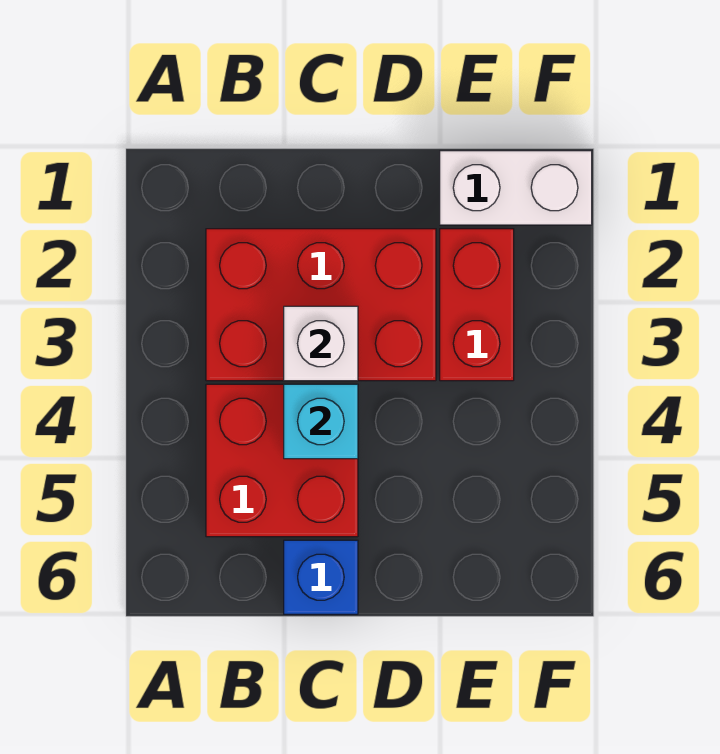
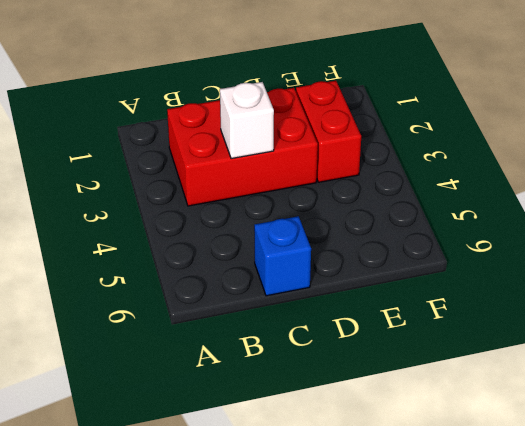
none -> red brick B4:C5 level 1
none -> white brick E1:F1 level 1

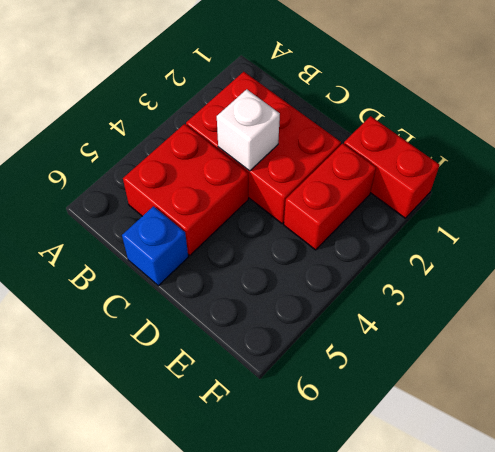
red brick E1:F1 level 1 -> white brick E1:F1 level 1
none -> cyan brick C4 level 2

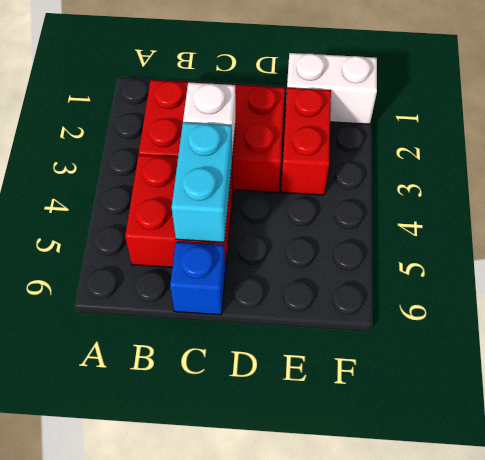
cyan brick C4:C5 level 2 -> cyan brick C4 level 2

